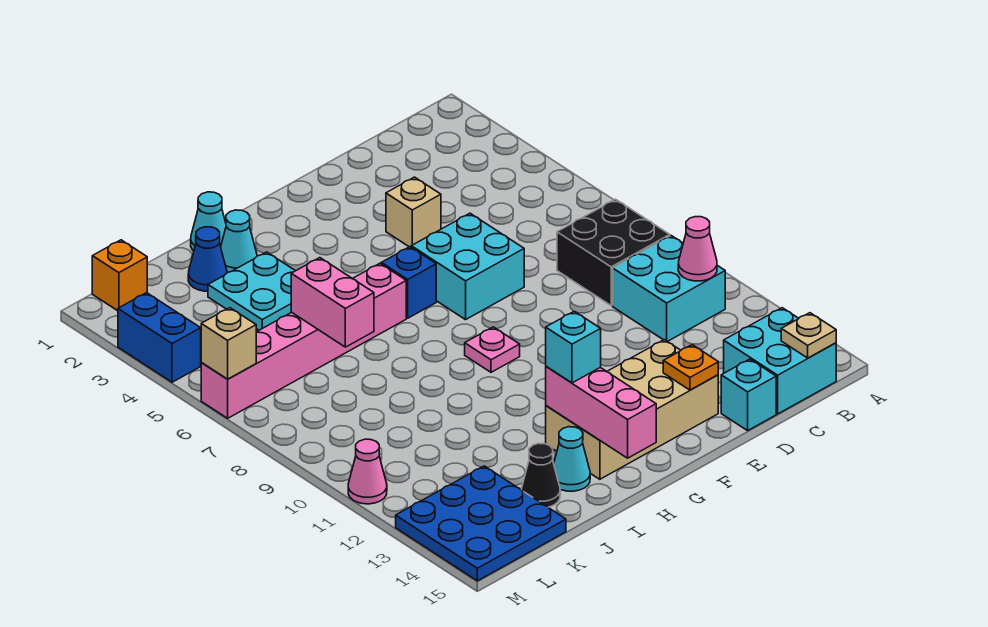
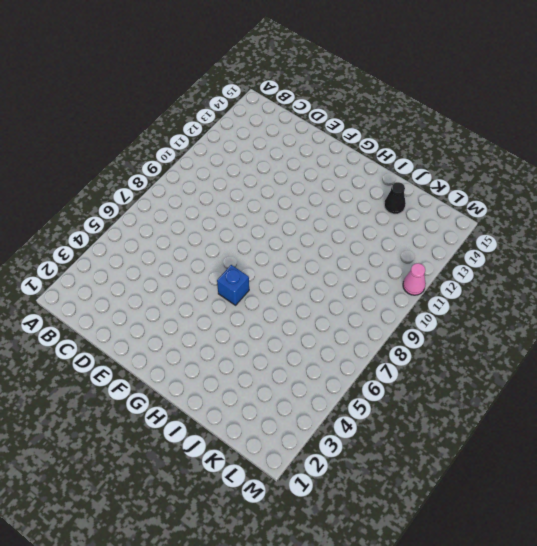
none -> black brick B8:C9 level 1
none -> cyan brick B10:C11 level 1
none -> cyan brick B14:C15 level 1

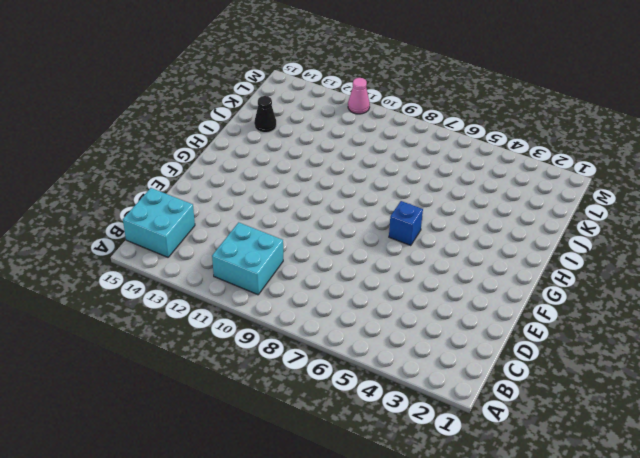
none -> black brick B8:C9 level 1
none -> cyan brick D15 level 1
none -> tan brick E4 level 1

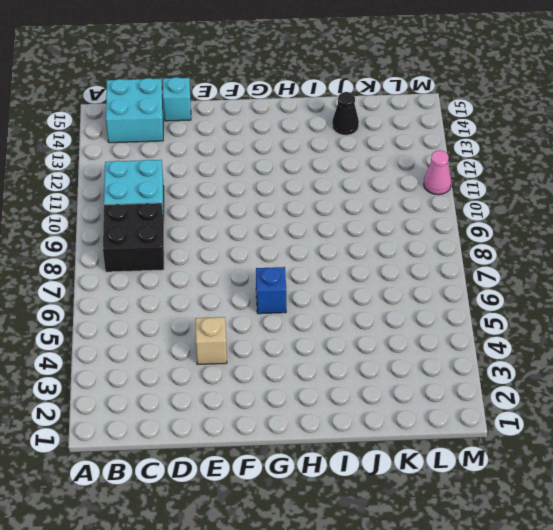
none -> cyan brick E6:F7 level 1
none -> tan brick E13:H14 level 1
none -> pink plate G9 level 1

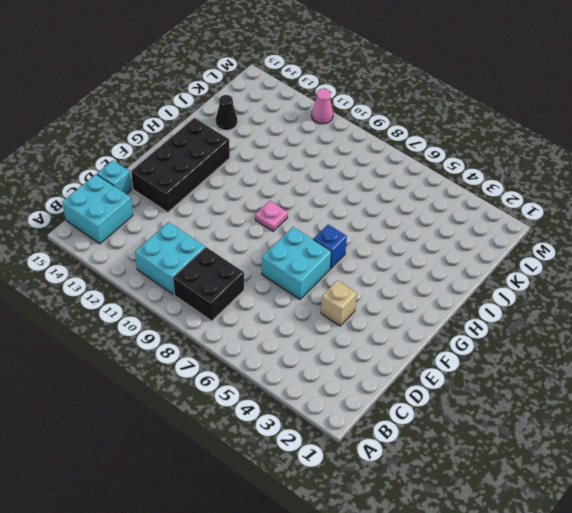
black brick E13:H14 level 1 -> tan brick E13:H14 level 1
none -> pink brick H6:M6 level 1
none -> cyan cone I1 level 1
none -> cyan cone I2 level 1

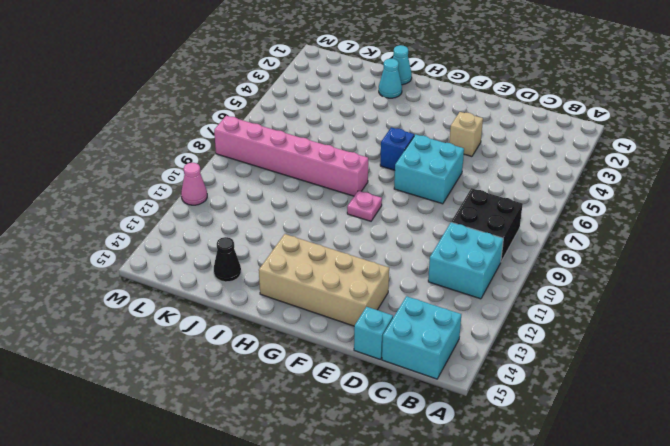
pink brick H8:M8 level 1 -> pink brick H6:M6 level 1
none -> cyan plate I3:J4 level 1
none -> cyan cone I14 level 1
none -> blue cone J2 level 1

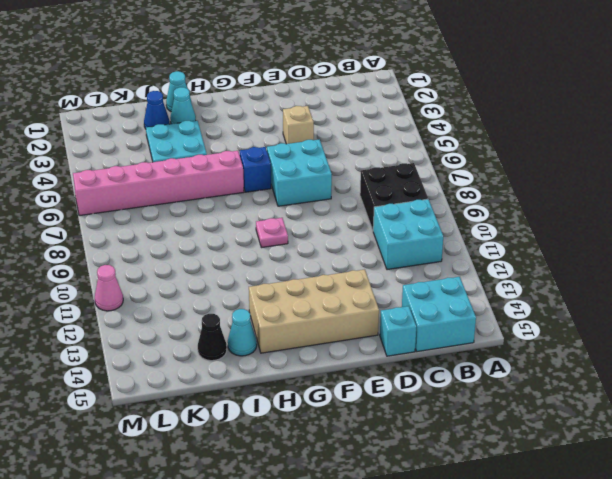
none -> blue plate K13:M15 level 1
none -> orange brick L1 level 1
none -> blue brick M3:M4 level 1

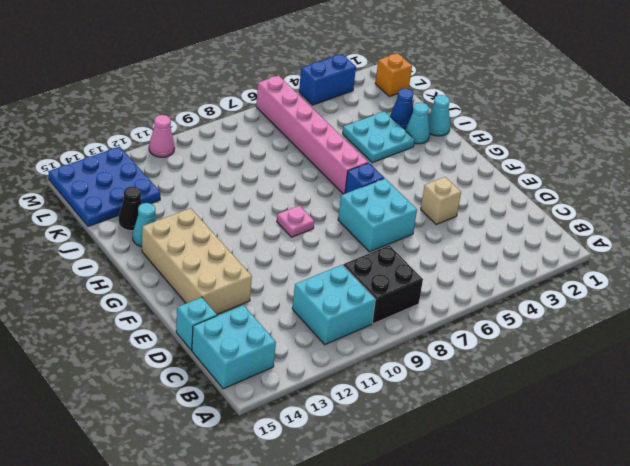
none -> pink cone B11 level 2
none -> tan plate B15 level 2
none -> orange plate E14 level 2

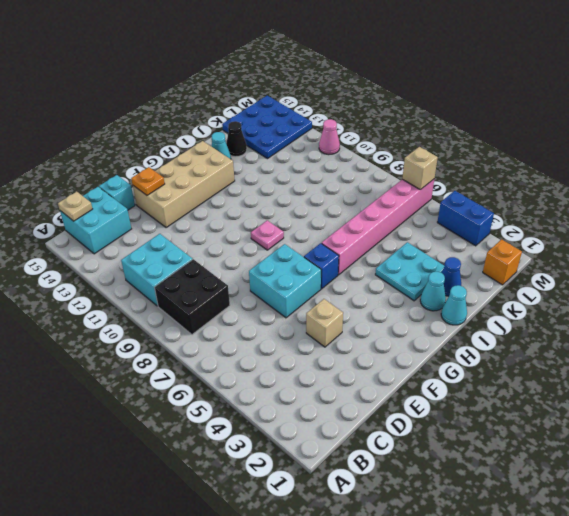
none -> pink cone B11 level 2
none -> pink brick H13:H15 level 2
none -> pink brick J6:J7 level 2

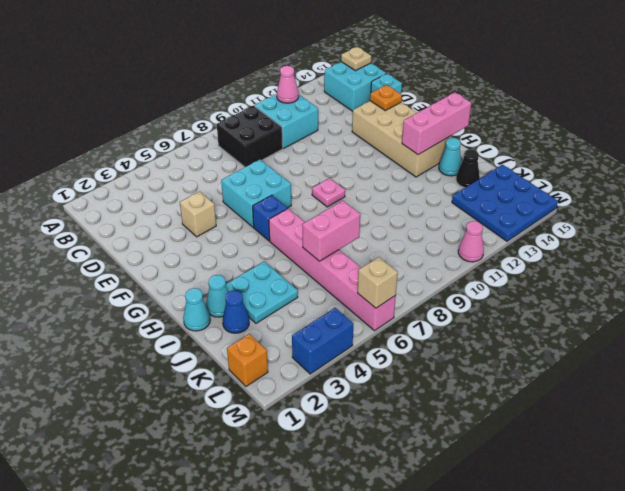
none -> cyan brick H13 level 3

